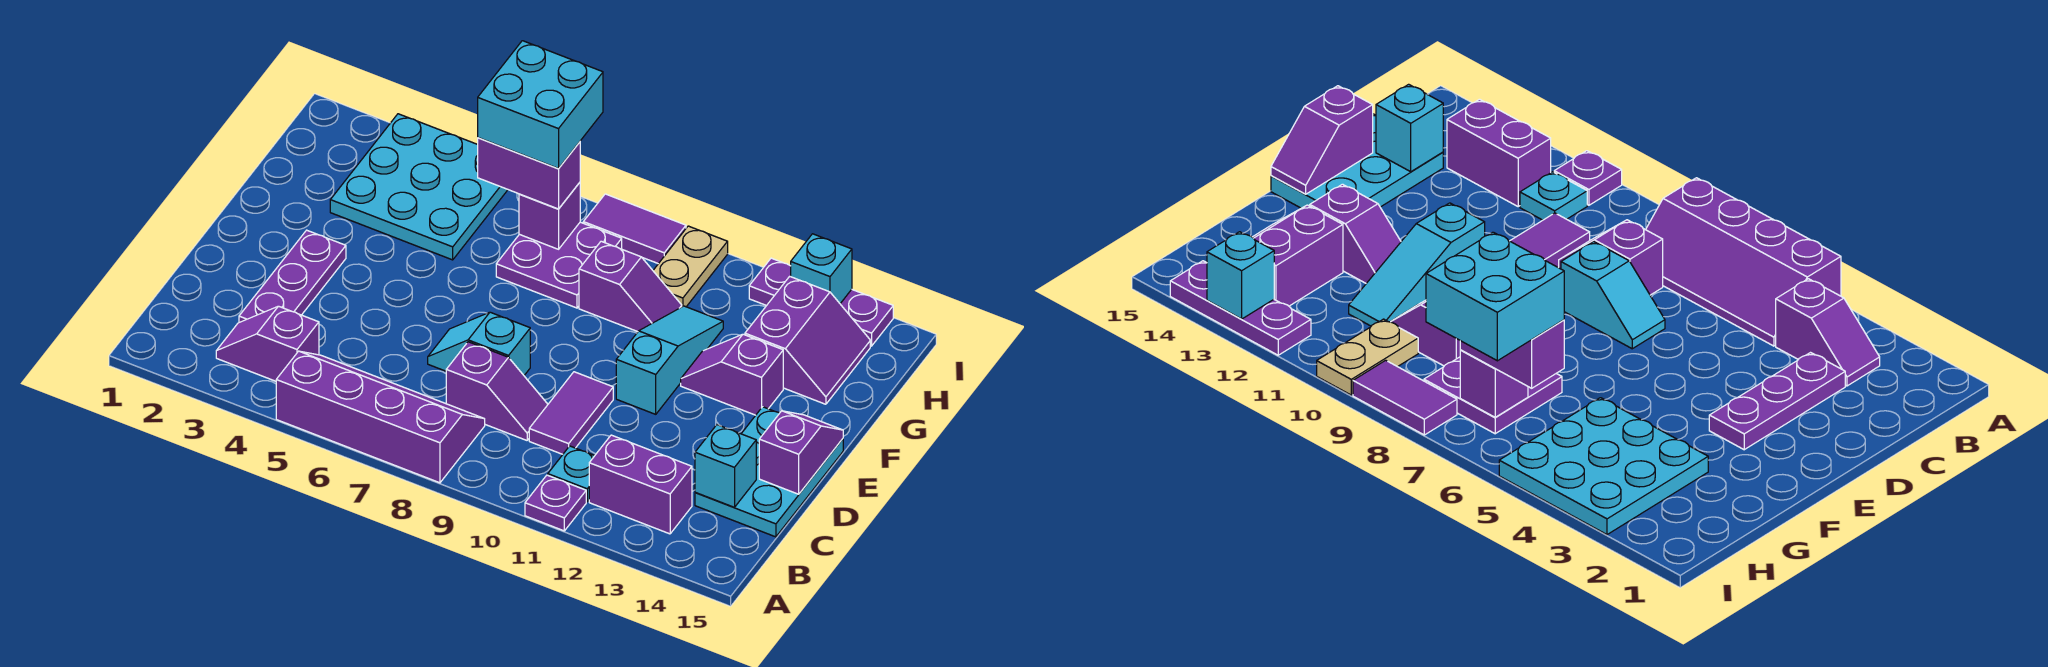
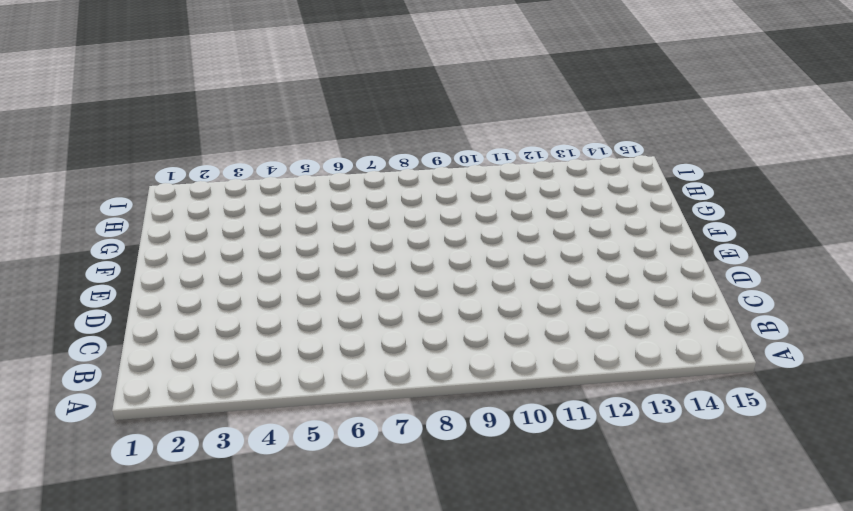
none -> purple slope A5:B8 level 1 top A
none -> purple plate A11 level 1
none -> purple slope B3:B4 level 1 top 4

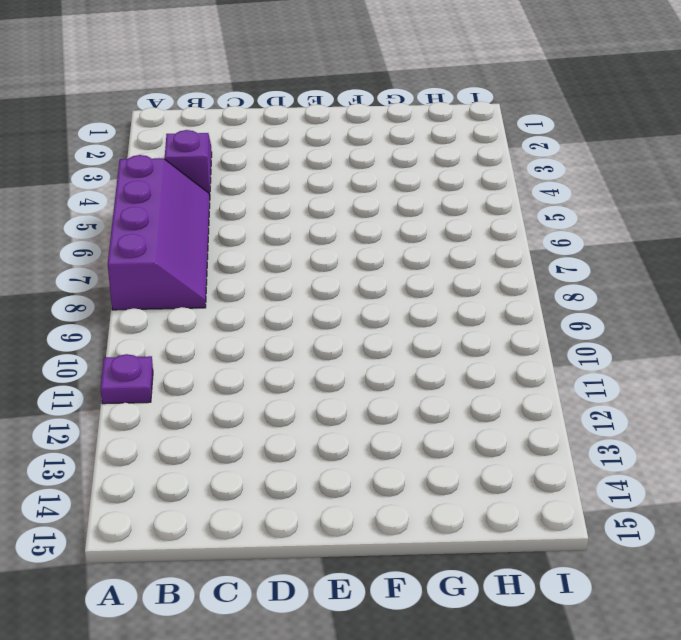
none -> cyan plate B11 level 1
none -> purple brick B12:B13 level 1
none -> purple plate C3:E3 level 1

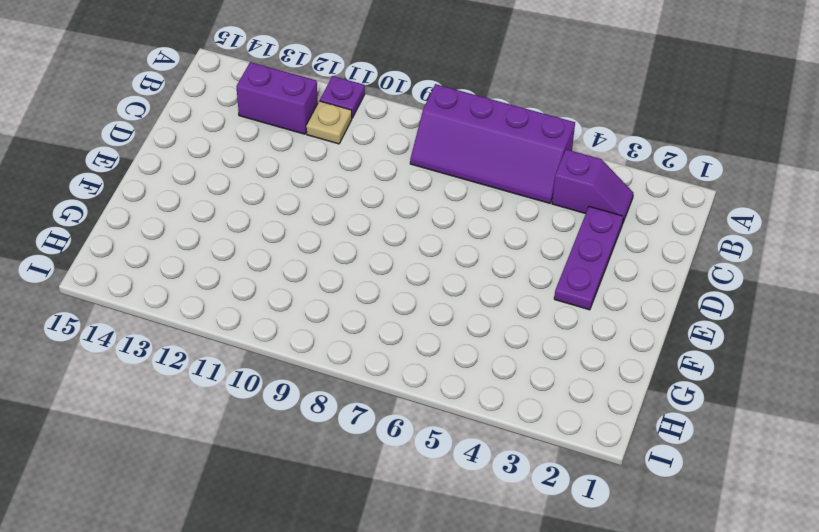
tan plate B11 level 1 -> cyan plate B11 level 1
none -> purple slope C8:C9 level 1 top 8
none -> purple tile C10:D10 level 1
none -> cyan plate C14:E15 level 1

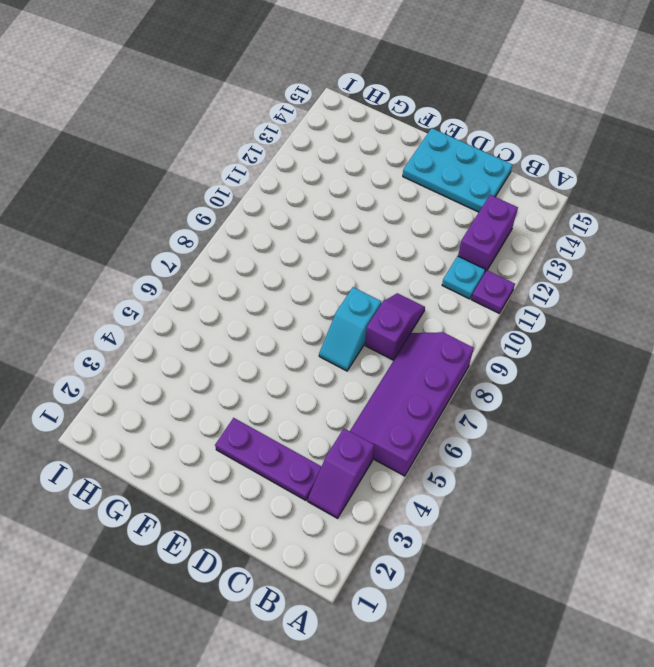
none -> purple tile C10:D10 level 1
none -> cyan slope E11:G11 level 1 top E
none -> purple slope F12:F13 level 1 top 13

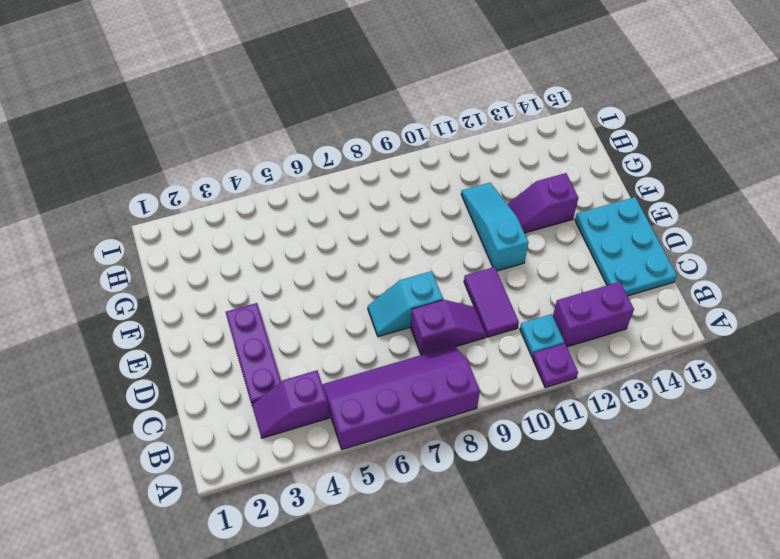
none -> cyan plate G3:I5 level 1
none -> purple plate G7:H8 level 1
none -> purple slope G9:G10 level 1 top 9

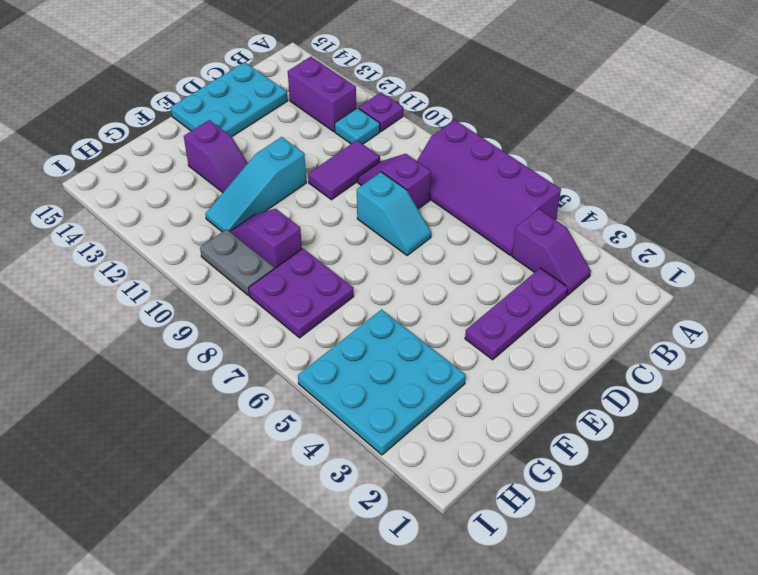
grey plate H9:H10 level 1 -> tan plate H10:I10 level 1
none -> purple slope G13:H14 level 1 top 13
none -> purple tile I8:I9 level 1
none -> purple plate I12:I14 level 1

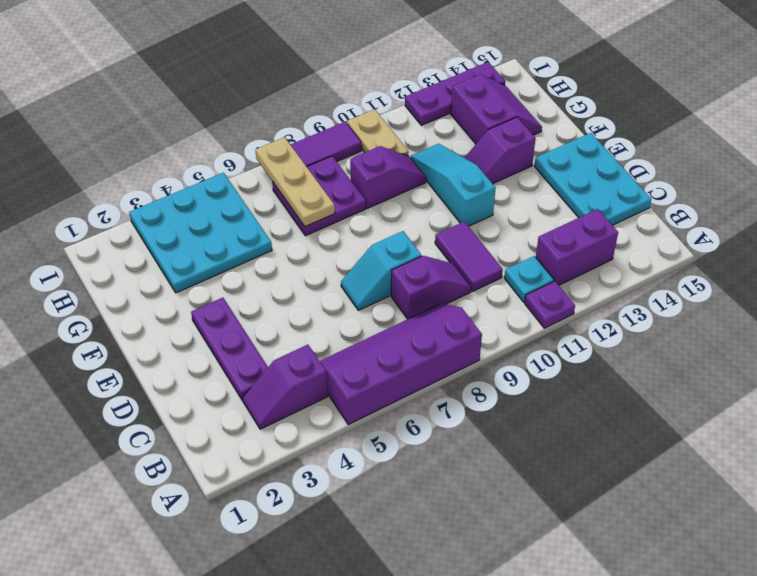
tan plate G7:I7 level 2 -> purple brick H7 level 2
none -> cyan brick C14 level 2
none -> purple slope D15:E15 level 2 top D
none -> cyan brick I13 level 2

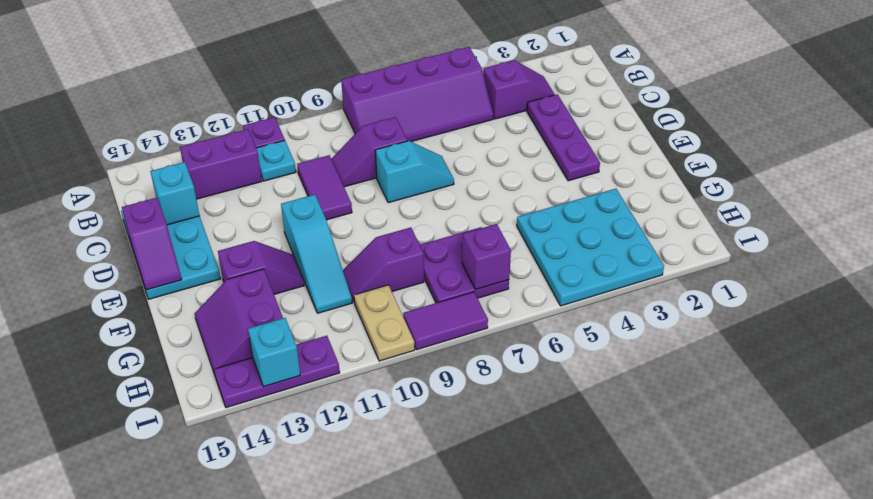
none -> purple brick H6:H7 level 3
none -> cyan brick H6:I7 level 4

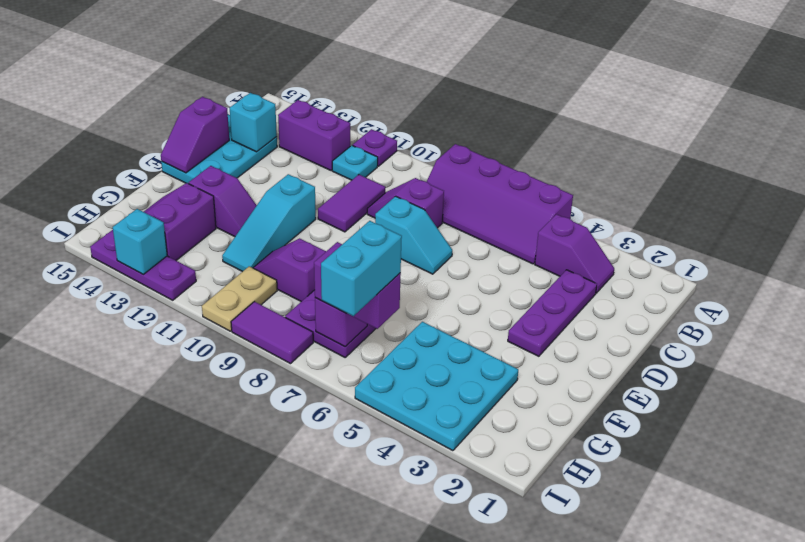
cyan brick H6:I6 level 4 -> cyan brick H6:I7 level 4

